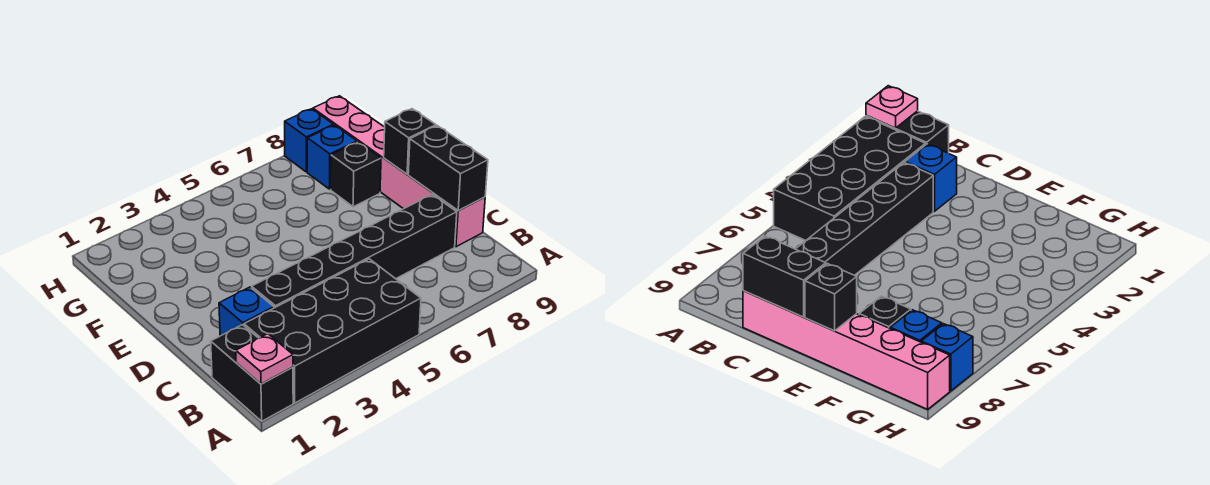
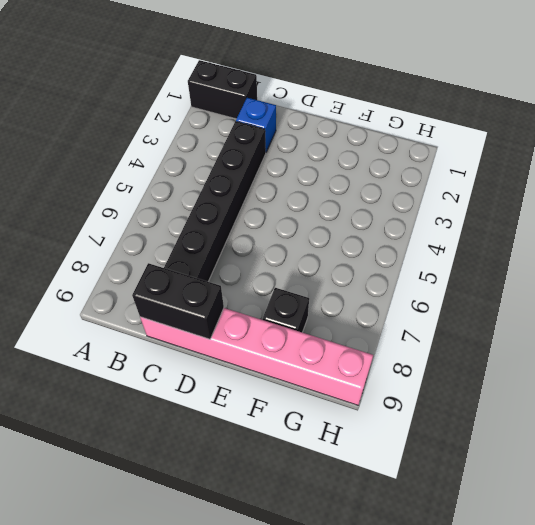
none -> black brick A2:B5 level 1
none -> blue brick G8 level 1

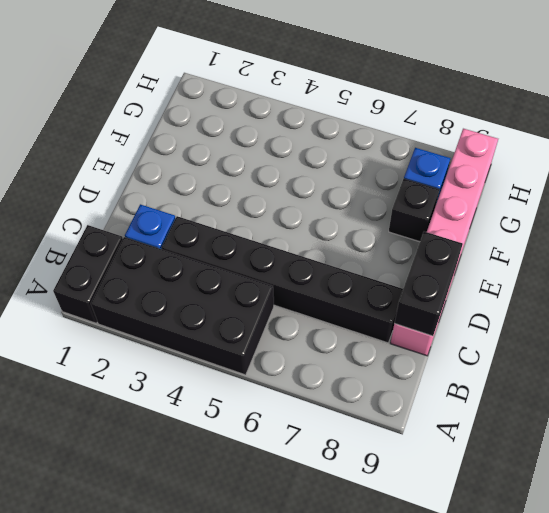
none -> blue brick H8 level 1
none -> pink plate A1 level 2

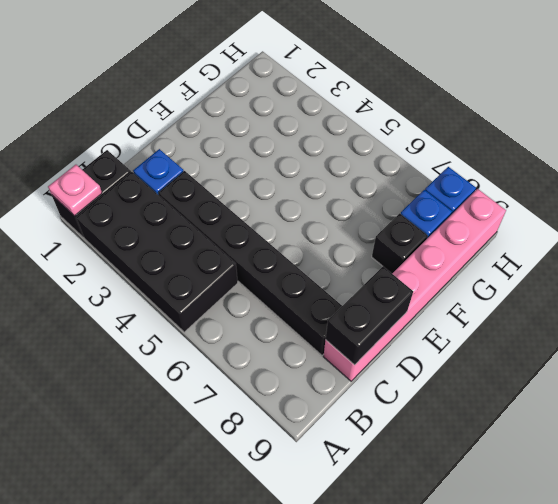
none -> black brick E9 level 2

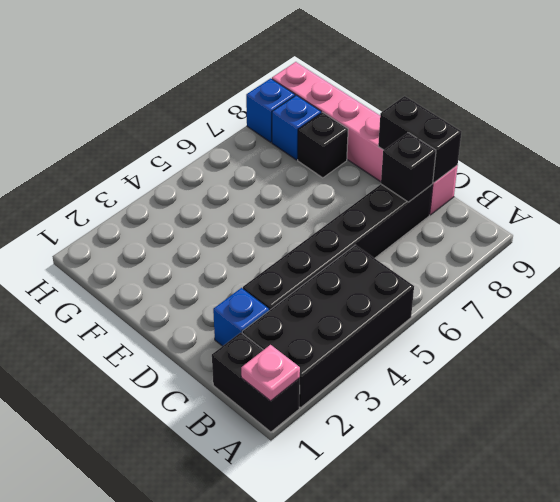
black brick C8 level 2 -> black brick E9 level 2

